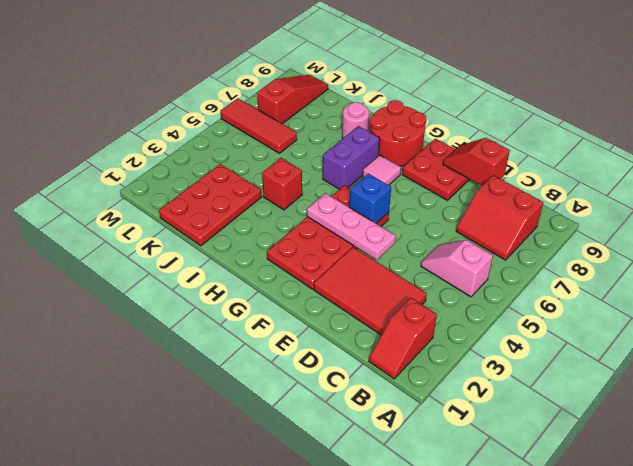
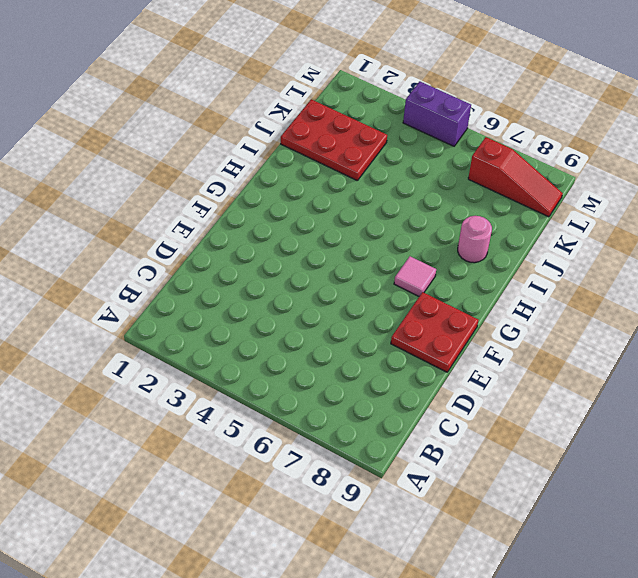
purple brick M4:M5 level 1 -> purple brick H6:H7 level 1
none -> red slope B1:B2 level 1 top 2
none -> pink slope B5:C5 level 1 top B
none -> red slope B7:C8 level 1 top 8

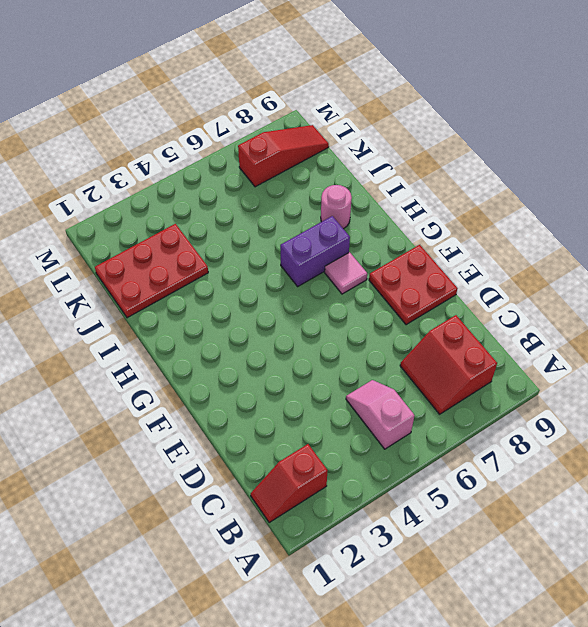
none -> red tile C2:E3 level 1
none -> red plate F2:G5 level 1
none -> red round brick G8:H9 level 1

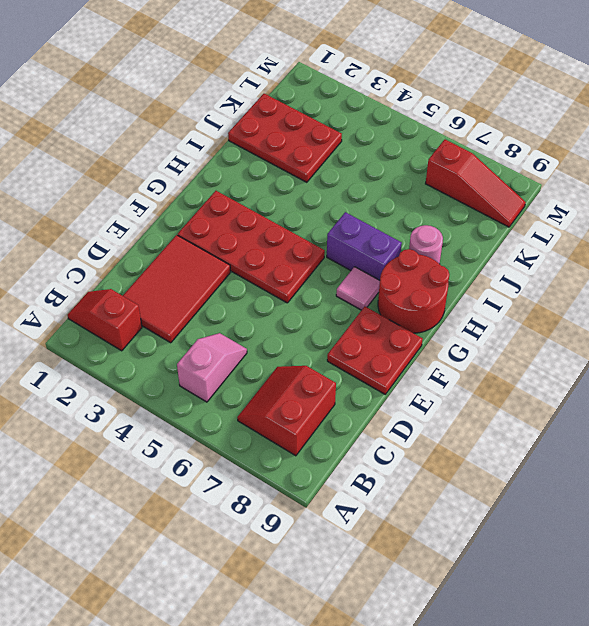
none -> red brick I4 level 1
none -> red tile K6:M6 level 1
none -> red slope D9:E9 level 2 top D

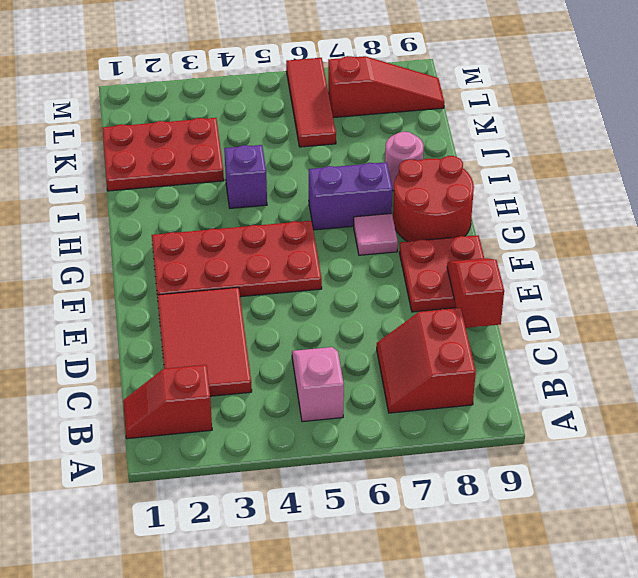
purple brick I4 level 1 -> red brick I4 level 1
none -> pink plate E4:G4 level 2
none -> blue brick F5 level 2

